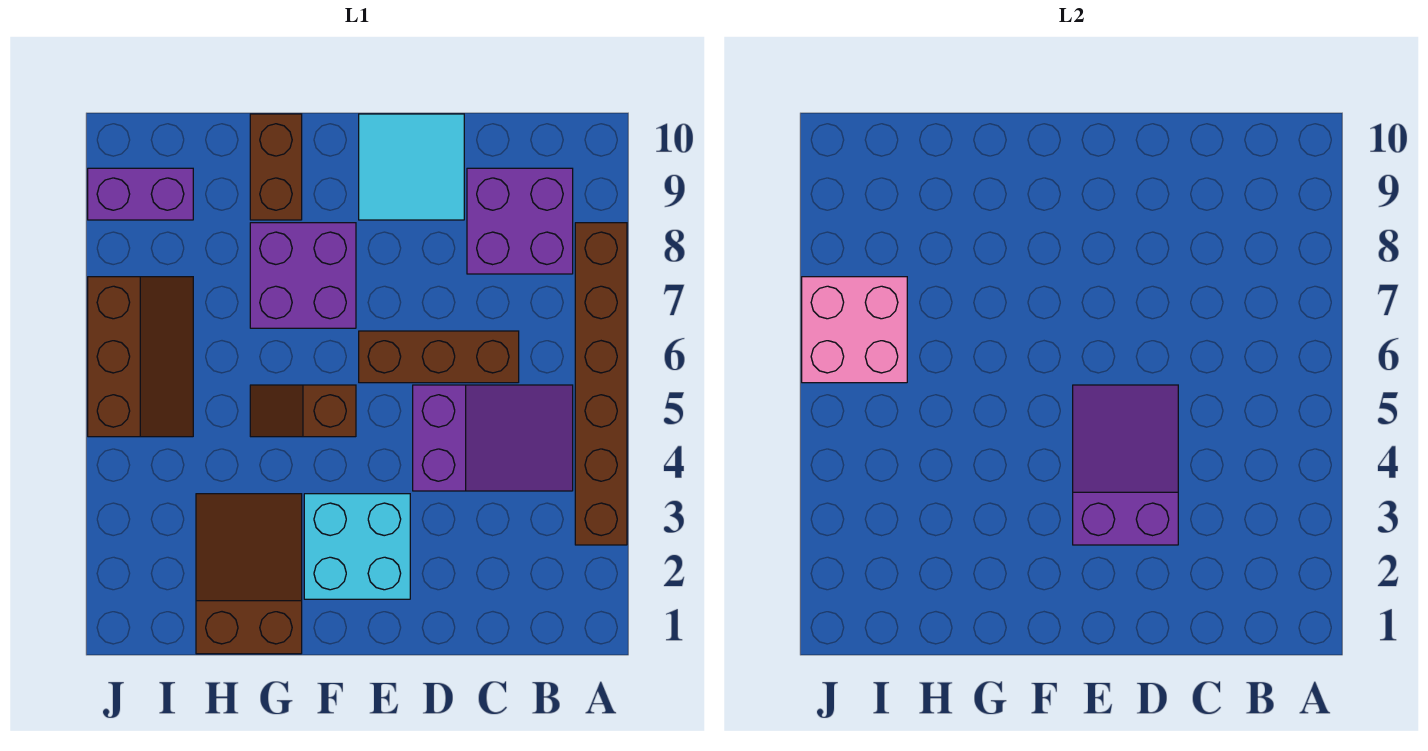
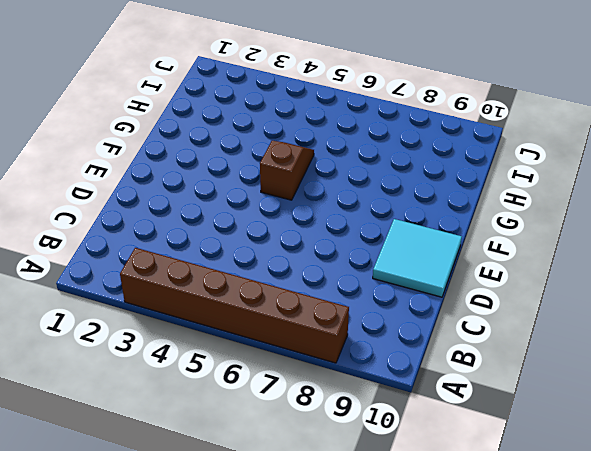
none -> purple slope B4:D5 level 1 top D
none -> purple brick B8:C9 level 1
none -> brown brick C6:E6 level 1

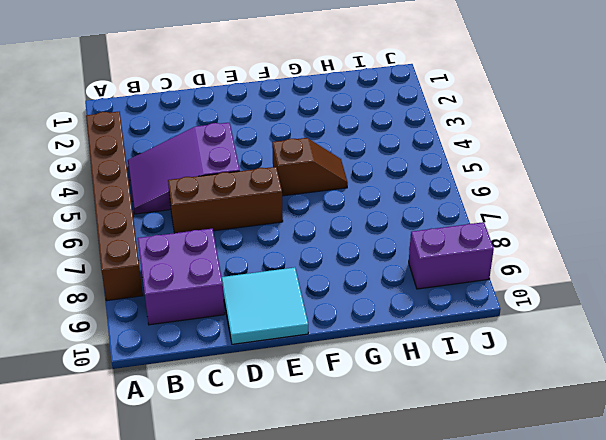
none -> cyan brick E2:F3 level 1
none -> purple brick F7:G8 level 1
none -> brown slope G1:H3 level 1 top 1

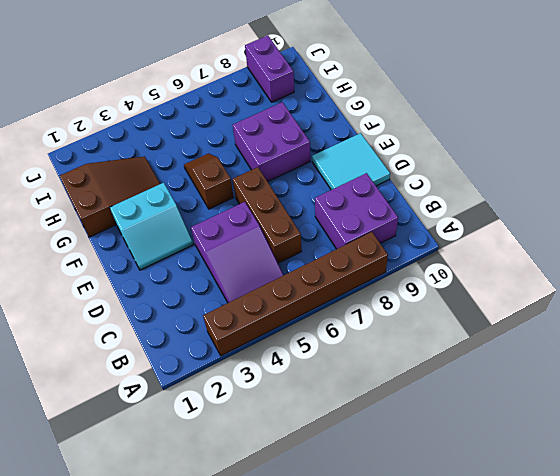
cyan slope E2:F3 level 1 top F -> cyan brick E2:F3 level 1
none -> brown brick G9:G10 level 1
none -> brown slope I5:J7 level 1 top J
none -> purple slope D3:E5 level 2 top 3

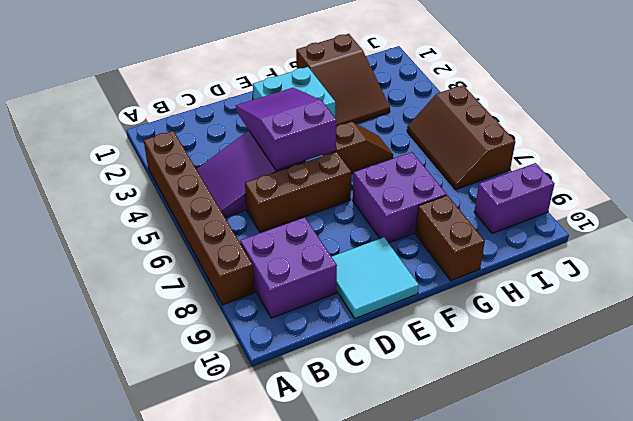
purple slope D3:E5 level 2 top 5 -> purple slope D3:E5 level 2 top 3
none -> pink brick I6:J7 level 2

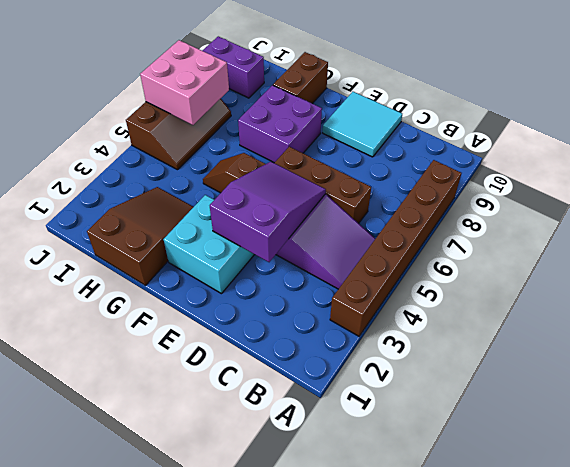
none -> purple brick B8:C9 level 1

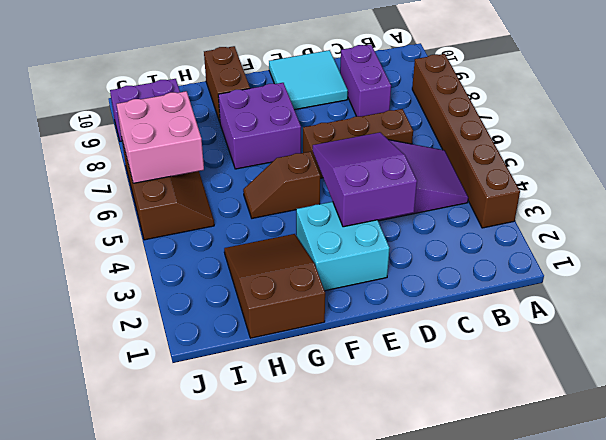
purple brick C8:C9 level 1 -> purple brick B8:C9 level 1

